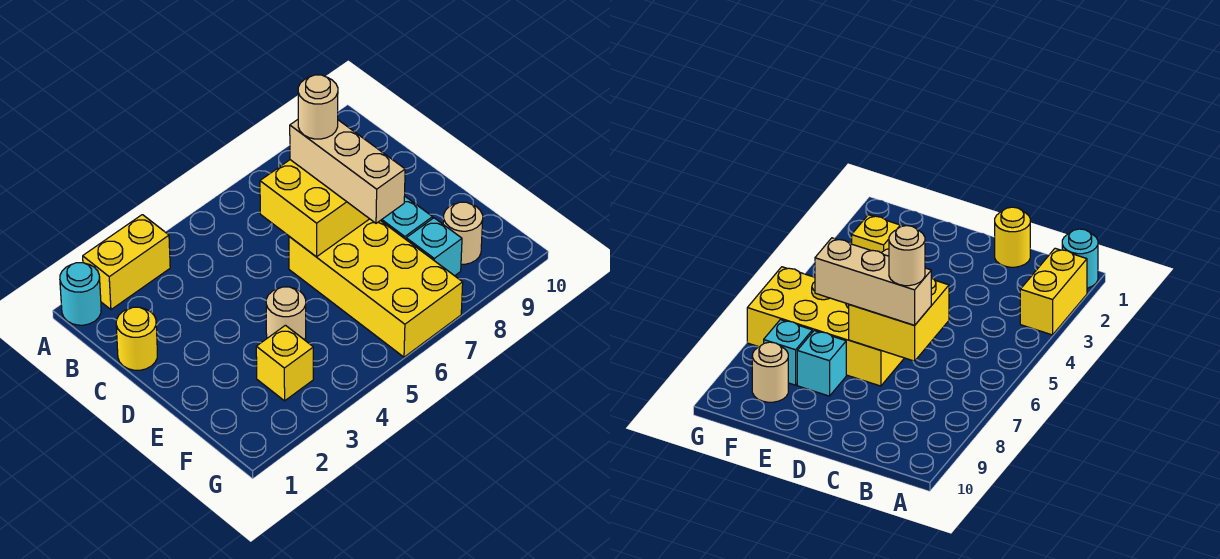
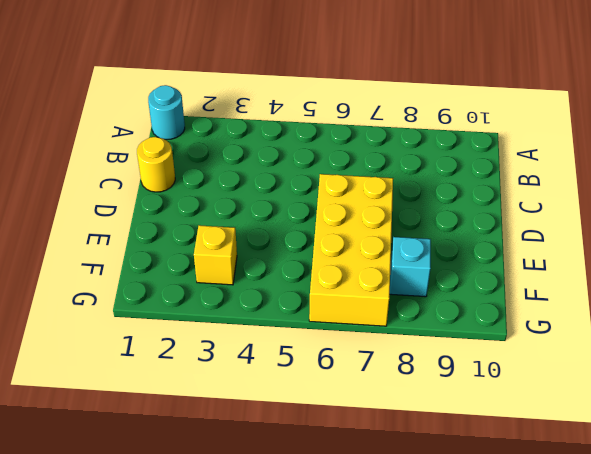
none -> yellow brick A2:A3 level 1
none -> tan round brick E4 level 1
none -> cyan brick E8 level 1

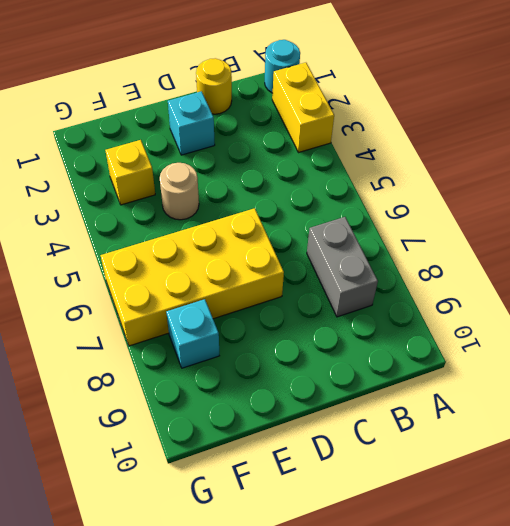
grey brick B7:B8 level 1 -> none
cyan brick D2 level 1 -> cyan brick E8 level 1
none -> tan round brick F9 level 1
none -> yellow brick C6:D7 level 2
none -> tan brick C7:E7 level 3

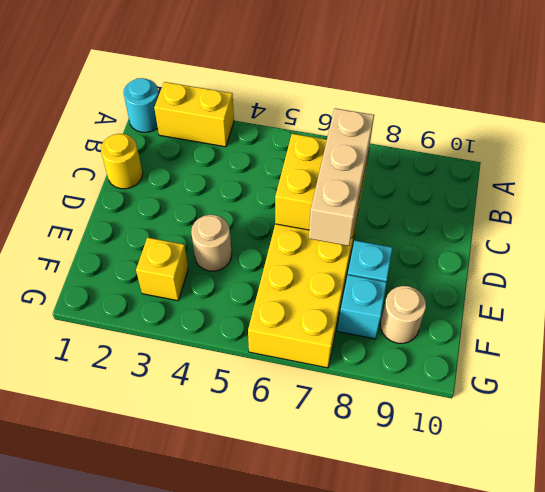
none -> tan round brick C7 level 4

